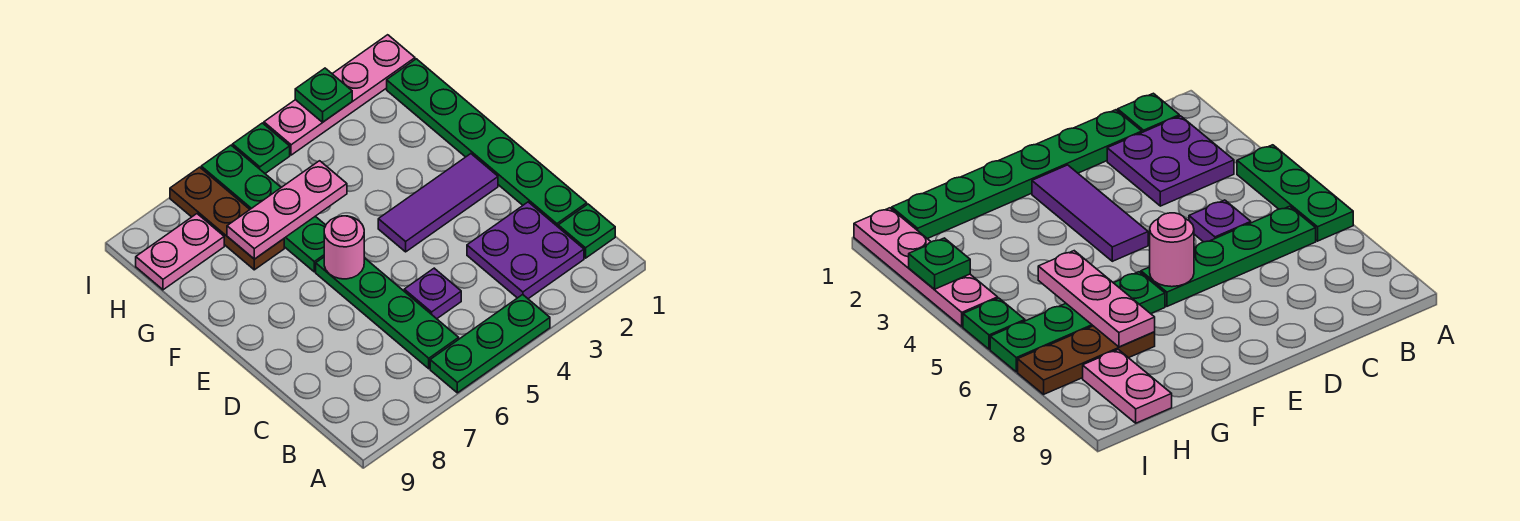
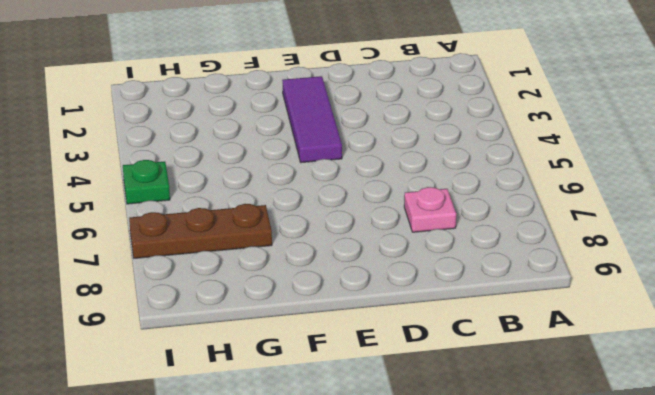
pink plate C7 level 1 -> none
none -> green plate A4:A6 level 1
none -> green plate B1 level 1
none -> purple plate B2:C3 level 1

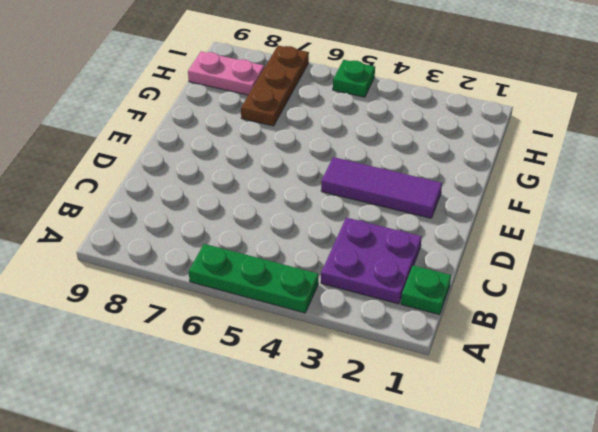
none -> green plate B6:E6 level 1
none -> green plate C1:H1 level 1
none -> purple plate C5 level 1

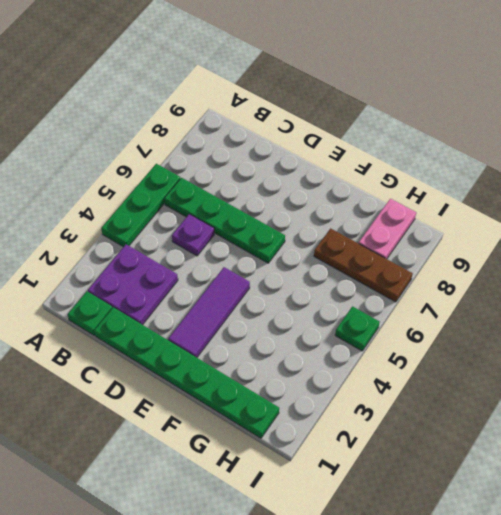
none -> green plate F6:I6 level 1
none -> pink plate I1:I4 level 1
none -> pink round brick E6 level 2

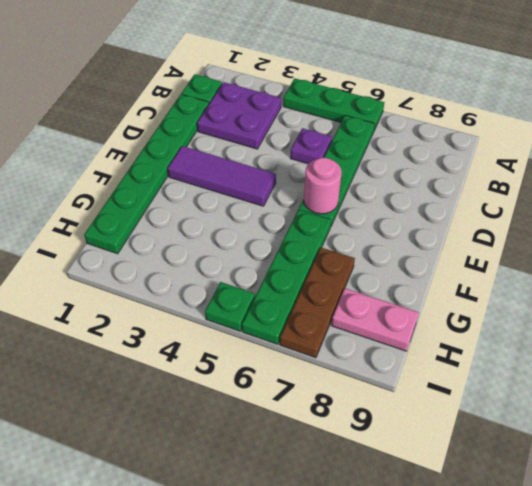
none -> pink plate I1:I4 level 1
none -> pink plate G5:G7 level 2
none -> green plate I3 level 2

